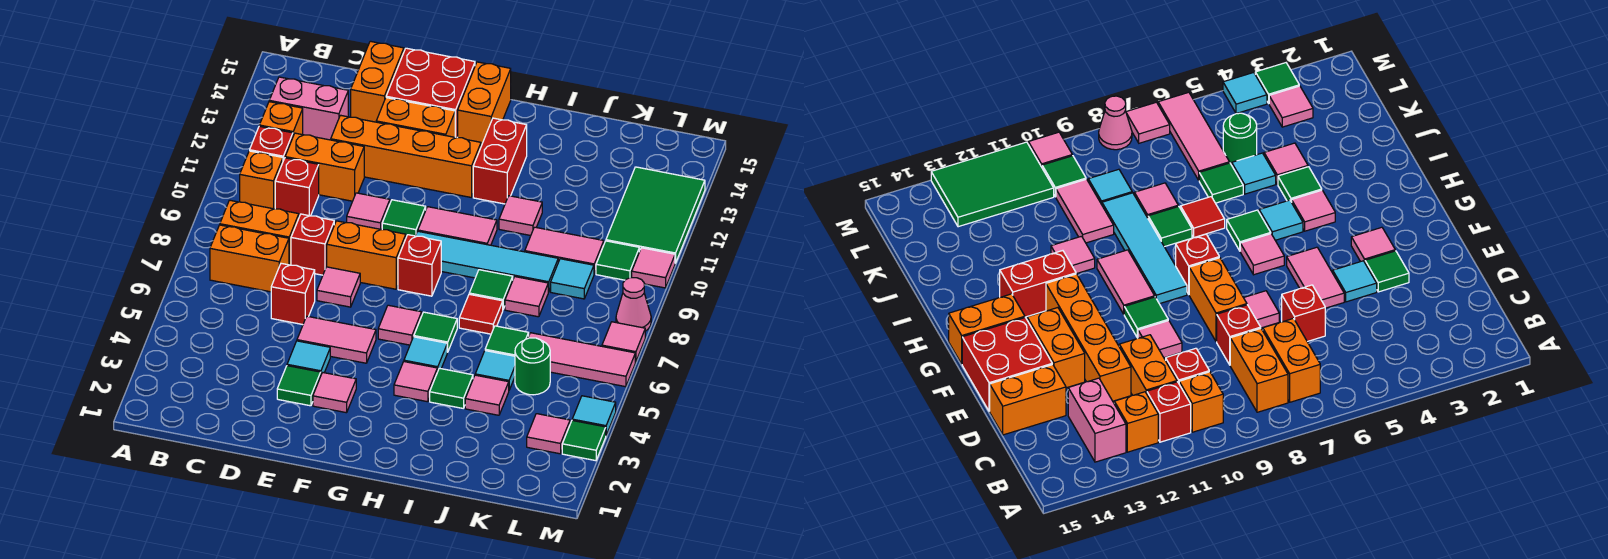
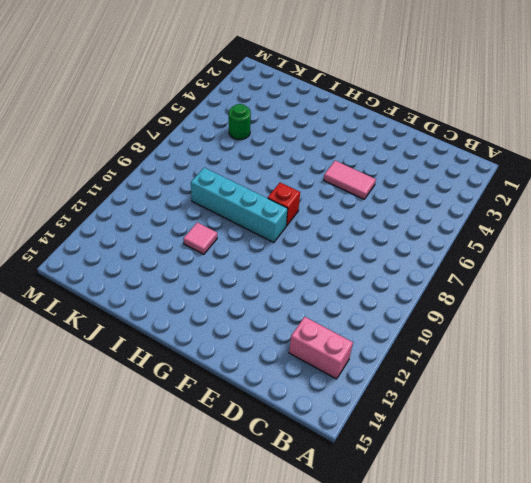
cyan brick G9:J9 level 1 -> cyan tile G9:J9 level 1
none -> orange brick B7:C7 level 1
none -> orange brick B8:C8 level 1
none -> orange brick B10 level 1
none -> red brick B11 level 1

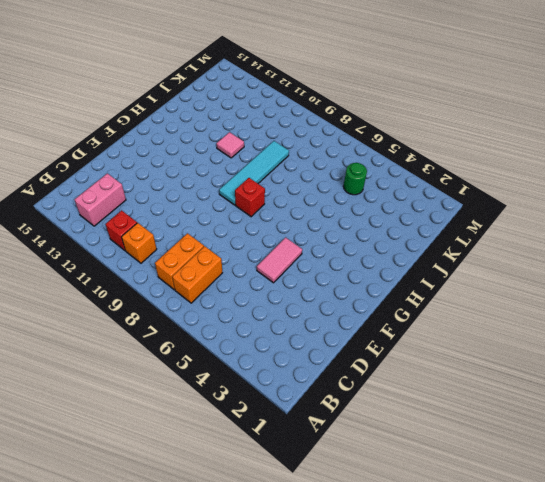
none -> orange brick B12 level 1
none -> red brick C10 level 1
none -> orange brick C11:D11 level 1
none -> red brick D6 level 1

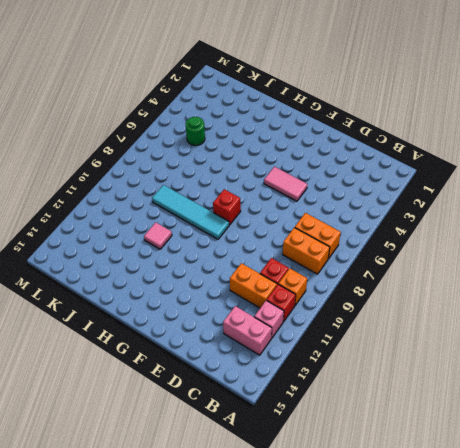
pink brick B12 level 1 -> orange brick B12 level 1
none -> red brick D6 level 1
none -> red brick D8 level 1
none -> orange brick D12:G12 level 1
none -> orange brick D14:D15 level 1

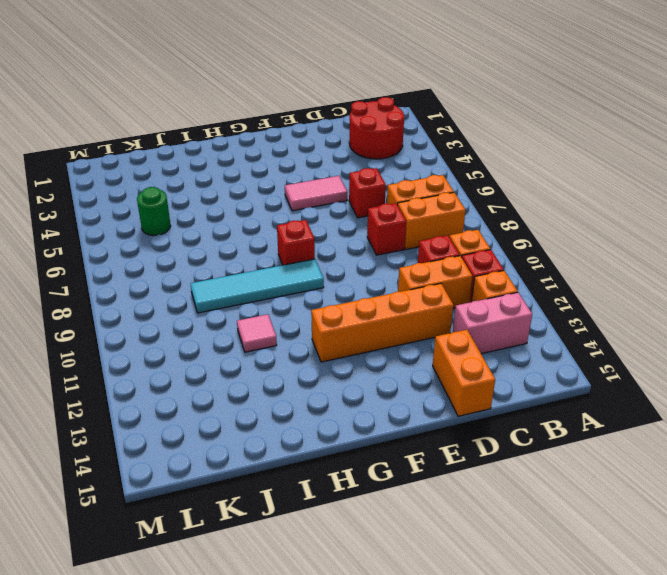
red round brick B2:C3 level 1 -> none
none -> green tile E3 level 1
none -> cyan tile E4 level 1
none -> pink tile E7 level 1
none -> orange brick E8:F8 level 1

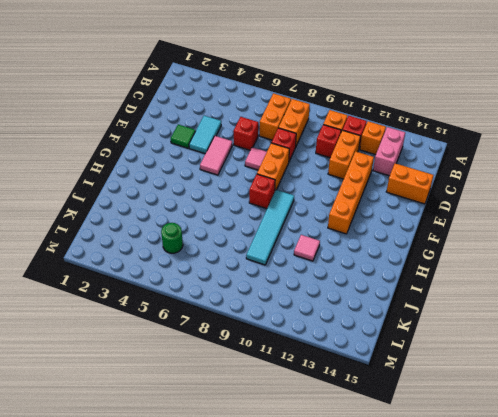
cyan tile D4:E4 level 1 -> cyan tile E4 level 1
none -> pink tile E10 level 1
none -> orange brick E13:F13 level 1
none -> red brick E14:F15 level 1
none -> pink tile F3 level 1

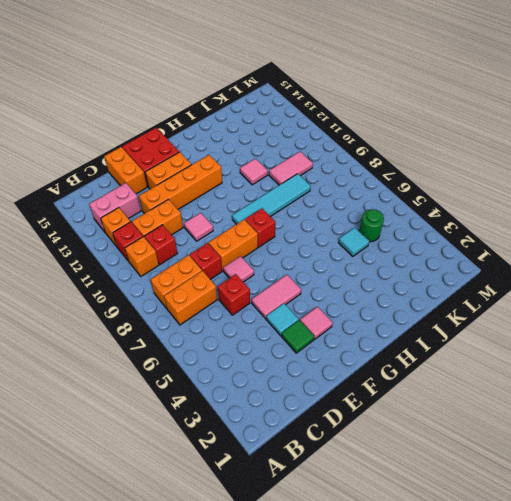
none -> green tile F10 level 1
none -> pink tile G6 level 1
none -> pink tile G10:H10 level 1
none -> orange brick G14:G15 level 1

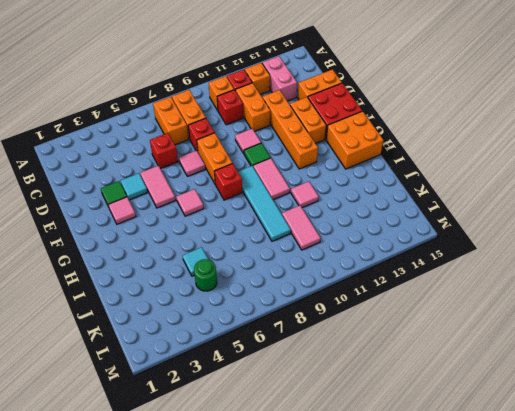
orange brick G14:H15 level 1 -> orange brick G14:G15 level 1
none -> pink tile H4 level 1
none -> cyan tile H5 level 1
none -> green tile H6 level 1
none -> red brick H12:H13 level 1

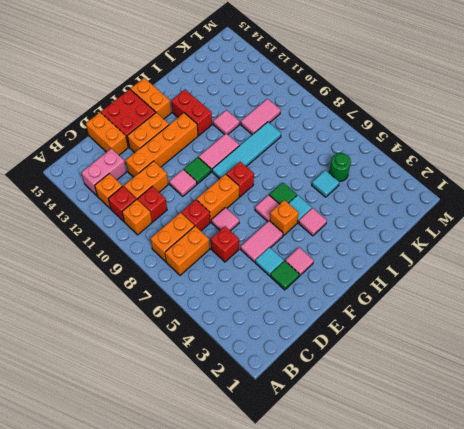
orange brick G5 level 1 -> none
none -> green tile I4 level 1
none -> red tile I7 level 1
none -> green tile I8 level 1
none -> pink tile J4 level 1

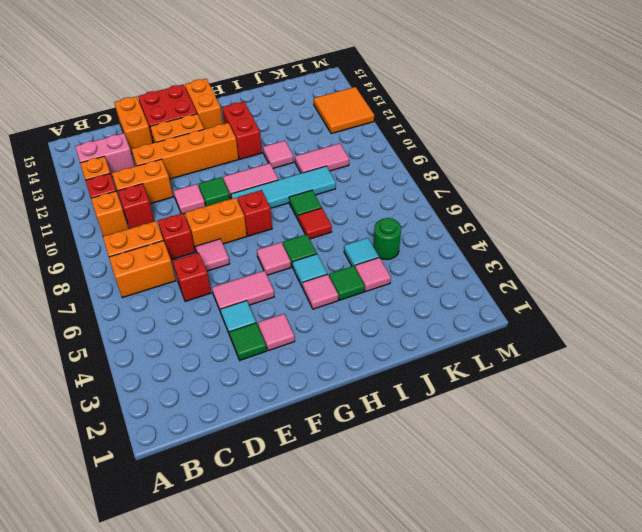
orange tile L12:M13 level 1 -> green tile L11:M13 level 1
none -> green tile J6 level 1
none -> pink tile J8 level 1
none -> pink tile K6:M6 level 1
none -> cyan tile K9 level 1

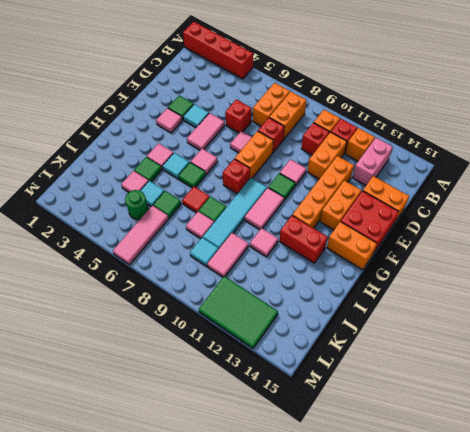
red brick A1:A4 level 1 -> none
none -> pink tile L3 level 1
none -> green tile L10 level 1
none -> green tile M3 level 1
none -> cyan tile M4 level 1

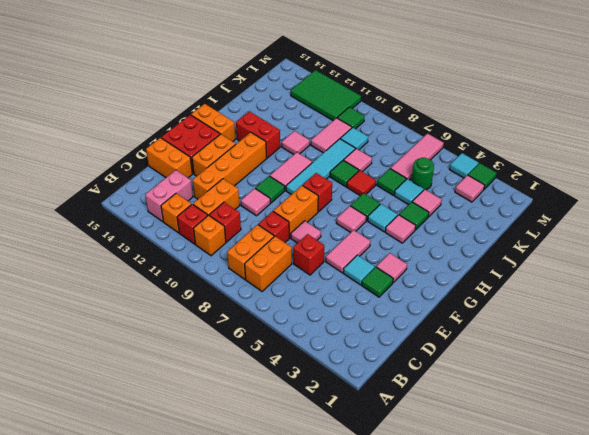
none -> pink tile M7 level 1
none -> pink cone M8 level 1
none -> pink tile M10 level 1

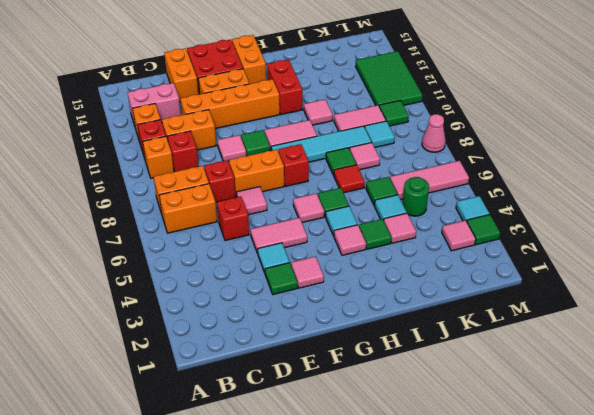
none -> pink tile M7 level 1
none -> pink tile M10 level 1

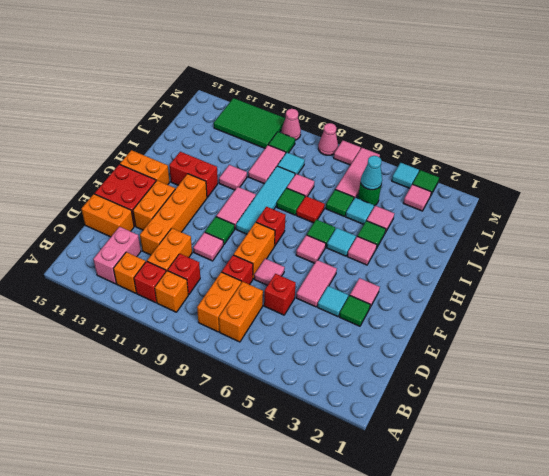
cyan cone K5 level 2 -> none
pink cone M10 level 1 -> pink tile M10 level 1

